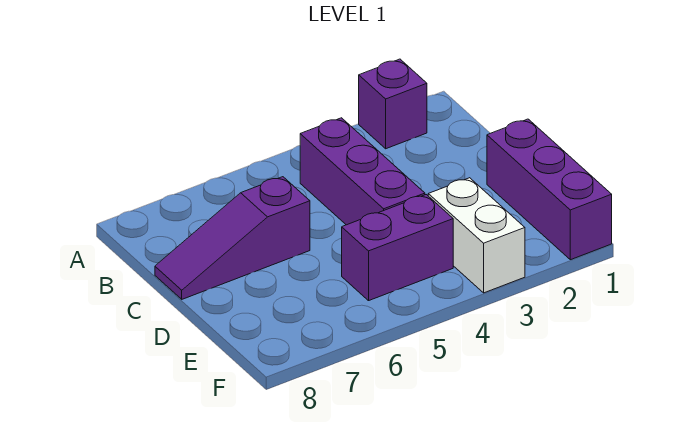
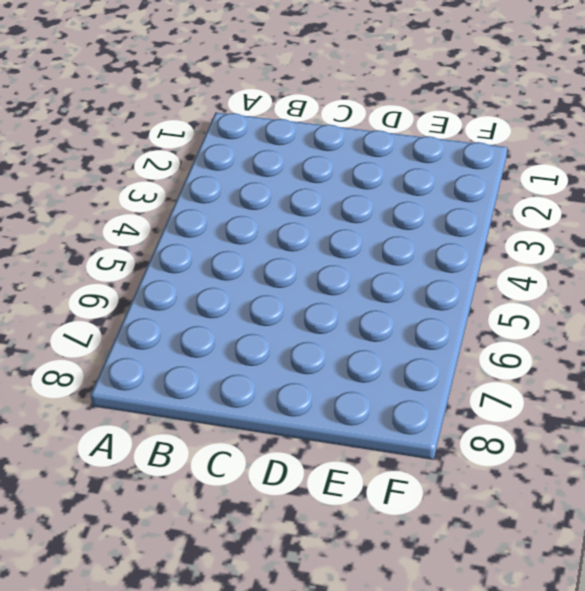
none -> purple brick A2 level 1
none -> purple brick B4:D4 level 1

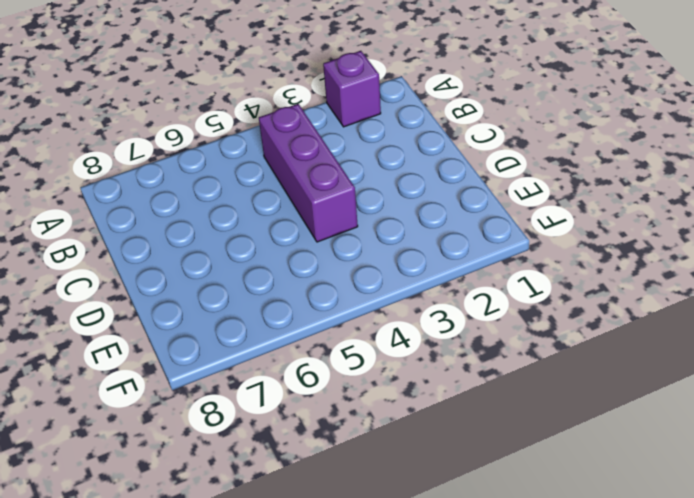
none -> purple slope C6:C8 level 1 top 6
none -> purple brick D1:F1 level 1

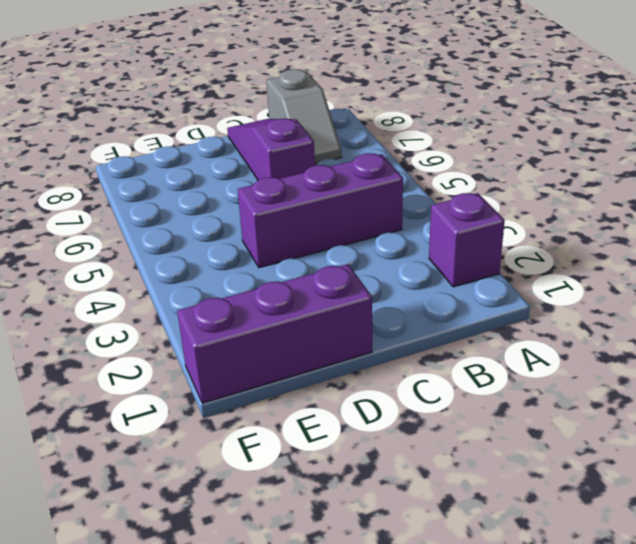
grey slope B7:B8 level 1 top 8 -> none
none -> white brick E3:F3 level 1
none -> purple brick E4:E5 level 1

